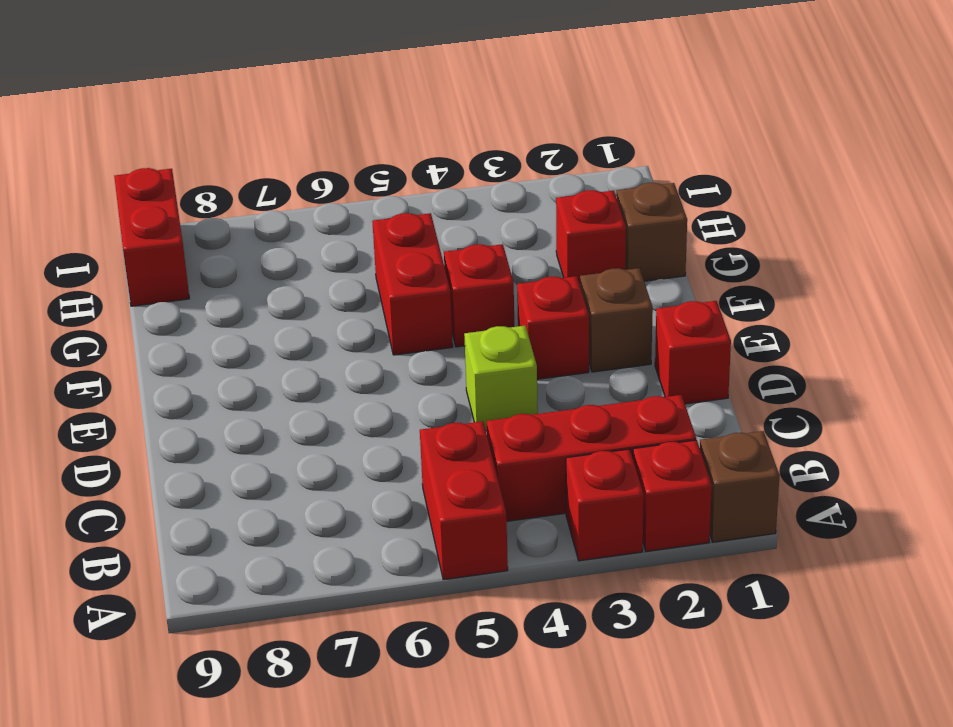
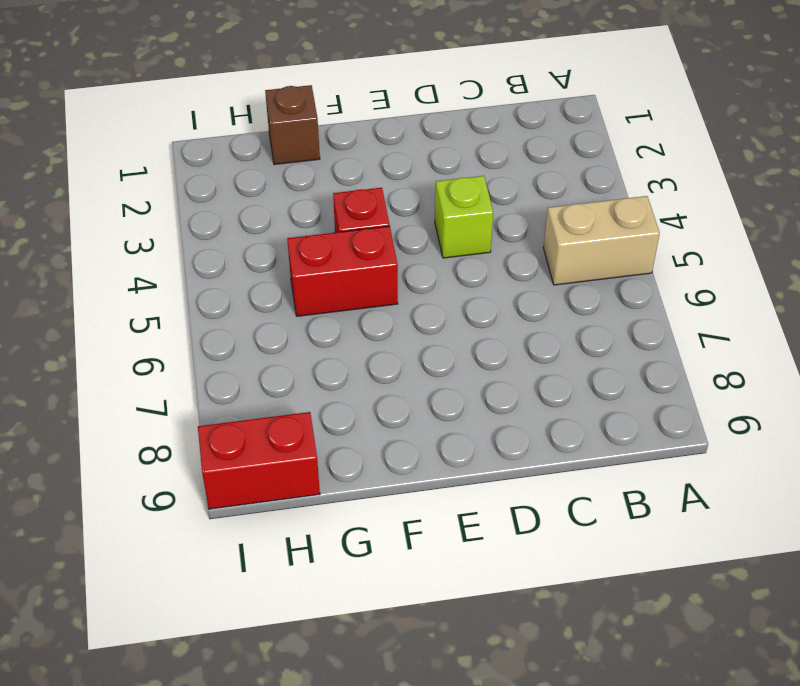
tan brick A5:B5 level 1 -> red brick A5:B5 level 1
none -> brown brick A1 level 1
none -> red brick A2 level 1
none -> red brick A3 level 1

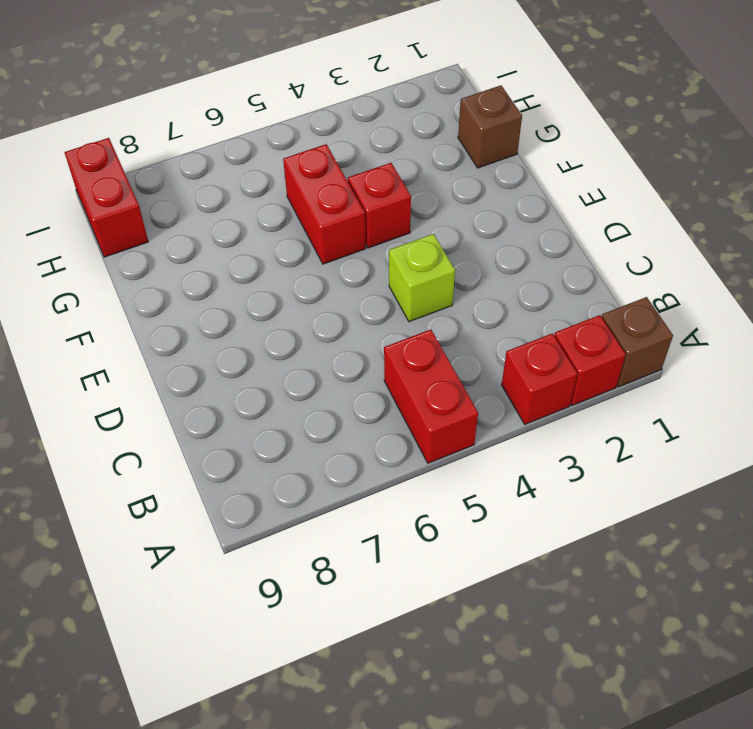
none -> red brick B2:B4 level 1
none -> red brick D1 level 1
none -> brown brick E2 level 1

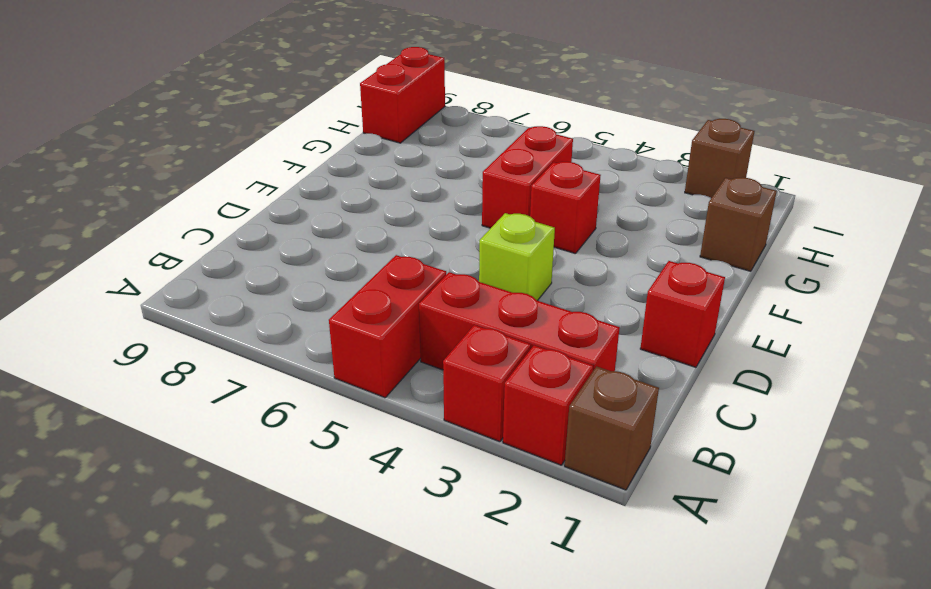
brown brick I2 level 1 -> brown brick E2 level 1
none -> red brick E3 level 1
none -> red brick G2 level 1

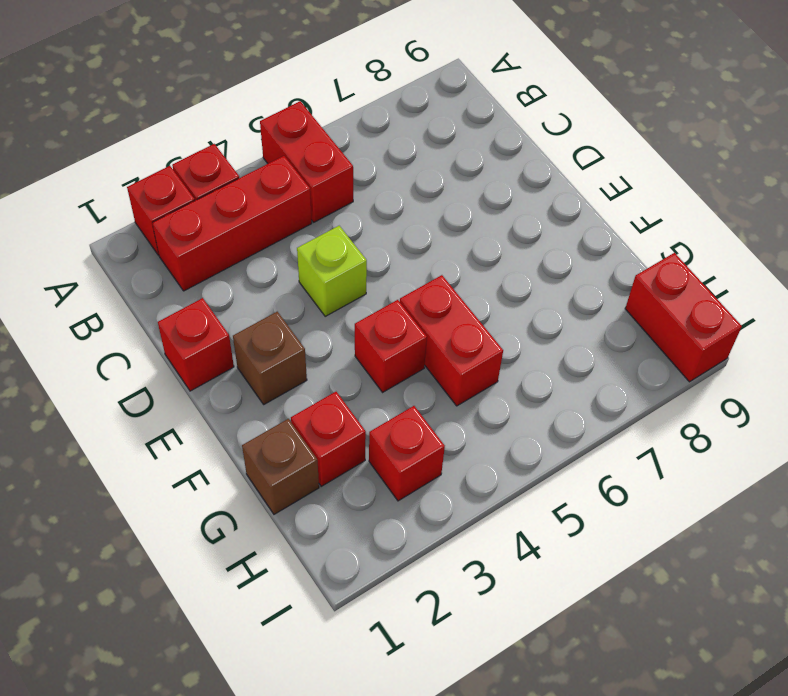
red brick H3 level 1 -> red brick E3 level 1
none -> brown brick A1 level 1

